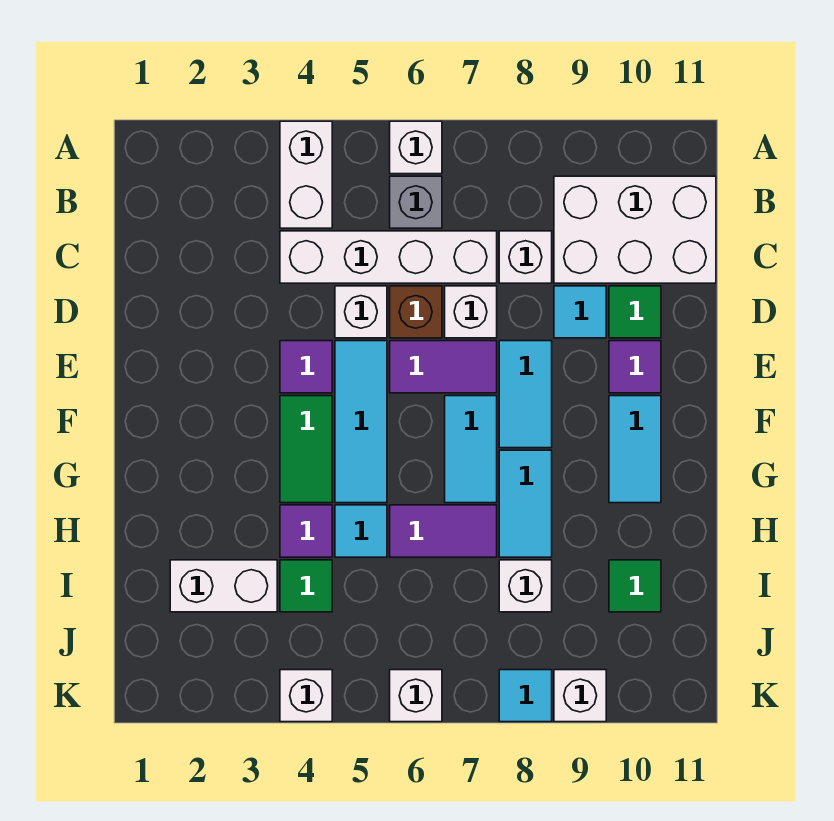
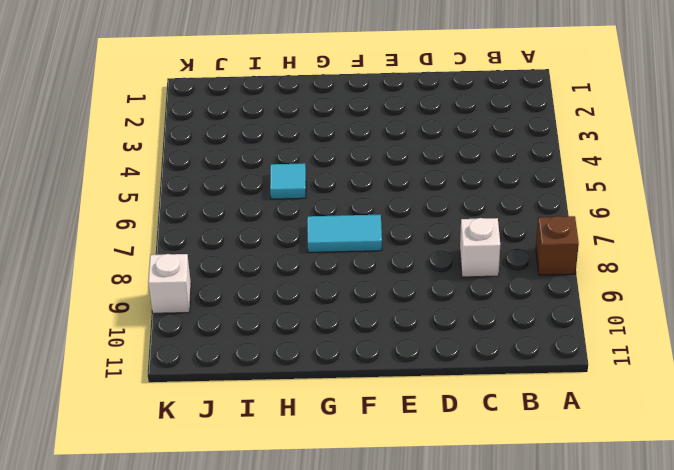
brown brick A8 level 1 -> brown brick D6 level 1
none -> white brick A4:B4 level 1
none -> white brick A6 level 1
none -> grey brick B6 level 1
none -> white brick B9:C11 level 1

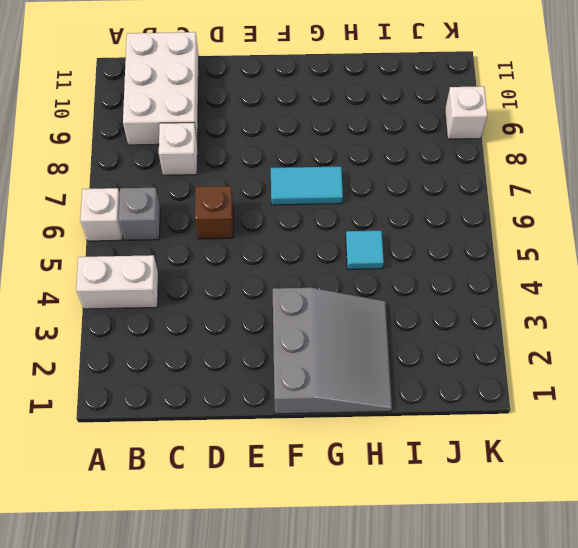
grey slope F1:H3 level 1 top F -> none
none -> white brick C4:C7 level 1
none -> white brick D5 level 1
none -> white brick D7 level 1
none -> cyan tile D9 level 1

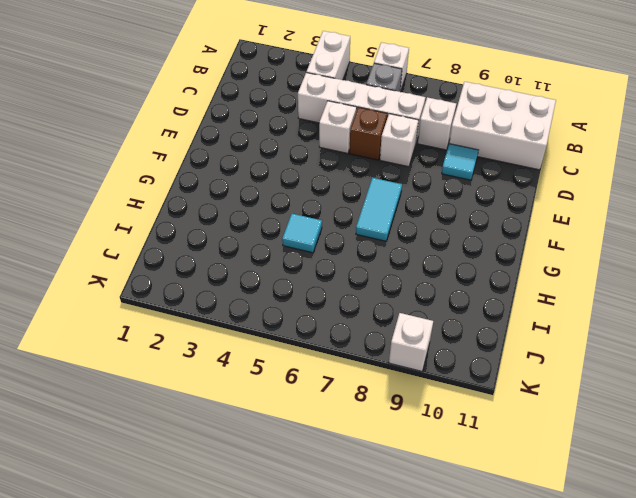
none -> green tile D10 level 1
none -> purple tile E4 level 1
none -> cyan tile E5:G5 level 1
none -> purple tile E6:E7 level 1

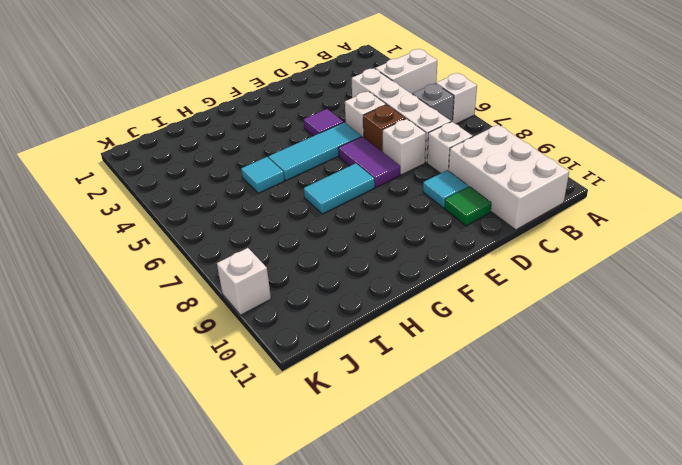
none -> cyan tile E8:F8 level 1
none -> purple tile E10 level 1
none -> green tile F4:G4 level 1
none -> cyan tile F10:G10 level 1

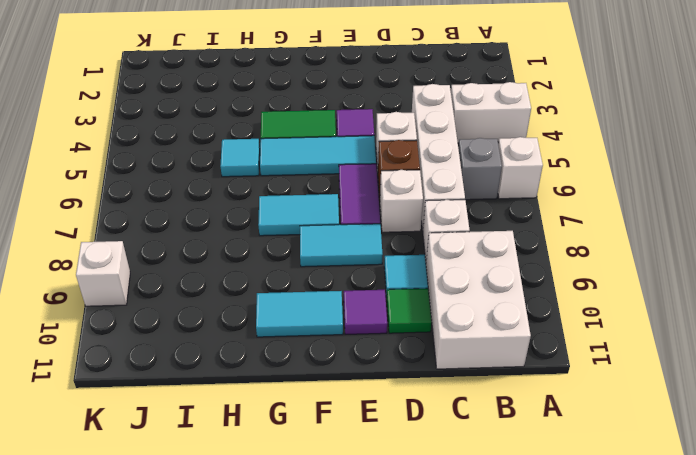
none -> cyan tile G8:H8 level 1
none -> purple tile H4 level 1
none -> purple tile H6:H7 level 1
none -> white brick I2:I3 level 1

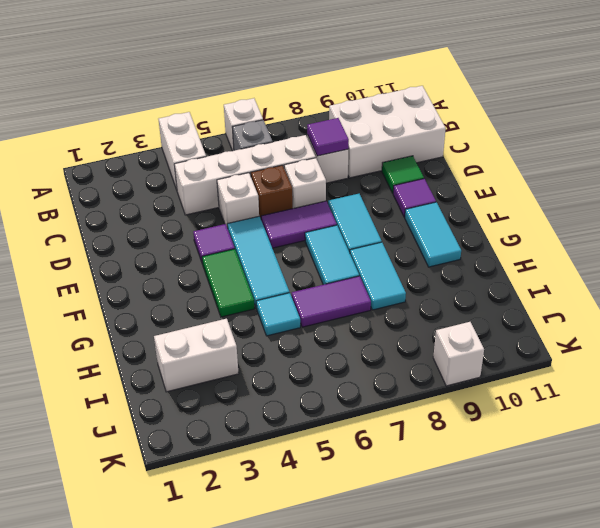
purple tile C8 level 2 -> purple tile H4 level 1
none -> cyan tile D9 level 1
none -> green tile I4 level 1
none -> white brick I8 level 1
none -> green tile I10 level 1

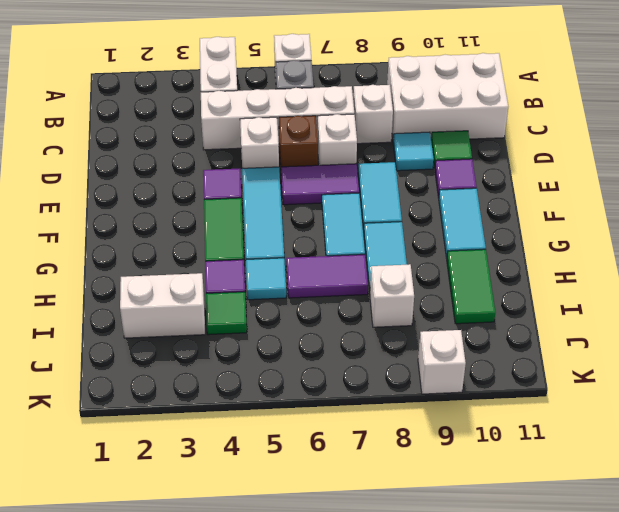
green tile H10:I10 level 1 -> green tile I10 level 1
none -> white brick K4 level 1
none -> white brick K6 level 1
none -> cyan tile K8 level 1

